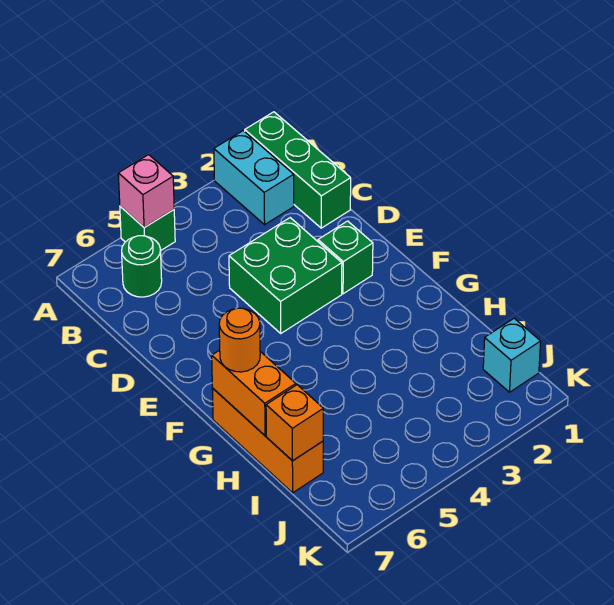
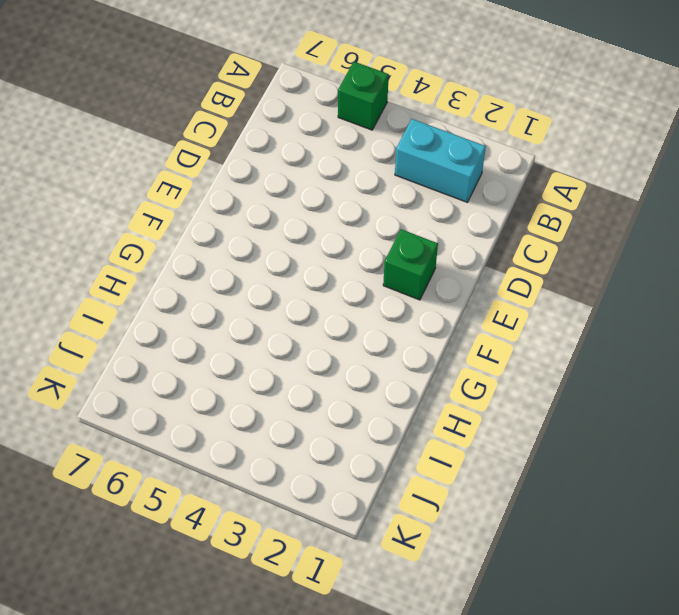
cyan brick B2:B3 level 1 -> cyan brick A2:B2 level 1
none -> green brick A1:C1 level 1
none -> green round brick B6 level 1
none -> green brick D3:E4 level 1

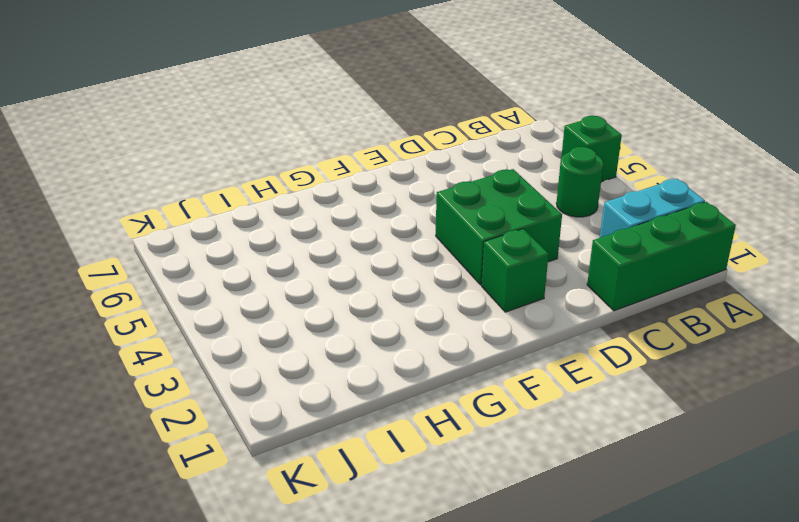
green round brick B4 level 1 -> green round brick B6 level 1
none -> orange brick G7:I7 level 1
none -> cyan brick J1 level 1
none -> pink brick A5 level 2

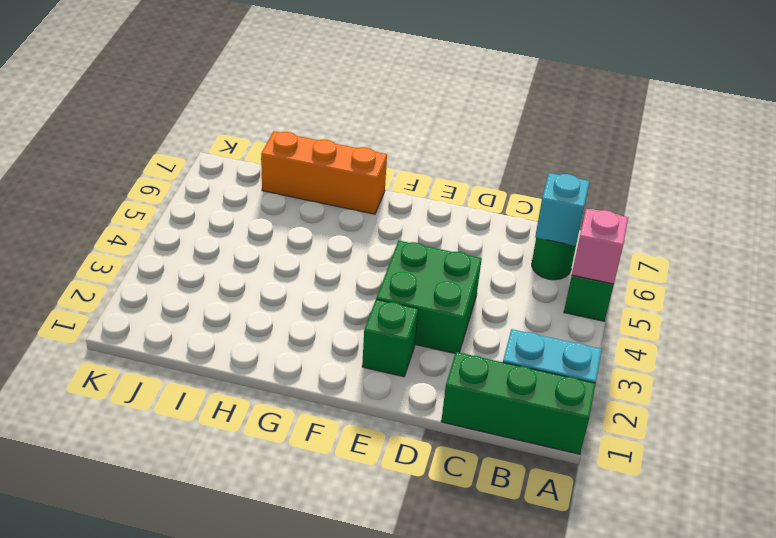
cyan brick B6 level 2 -> cyan brick J1 level 1
none -> orange brick G7:H7 level 2
none -> orange brick I7 level 2
none -> orange round brick G7 level 3

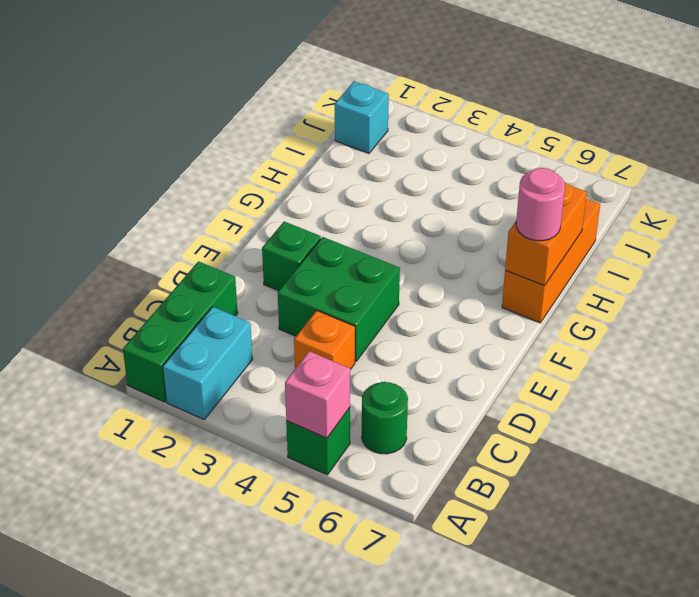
orange brick C4 level 1 -> orange brick I7 level 2
pink round brick G7 level 3 -> orange round brick G7 level 3

